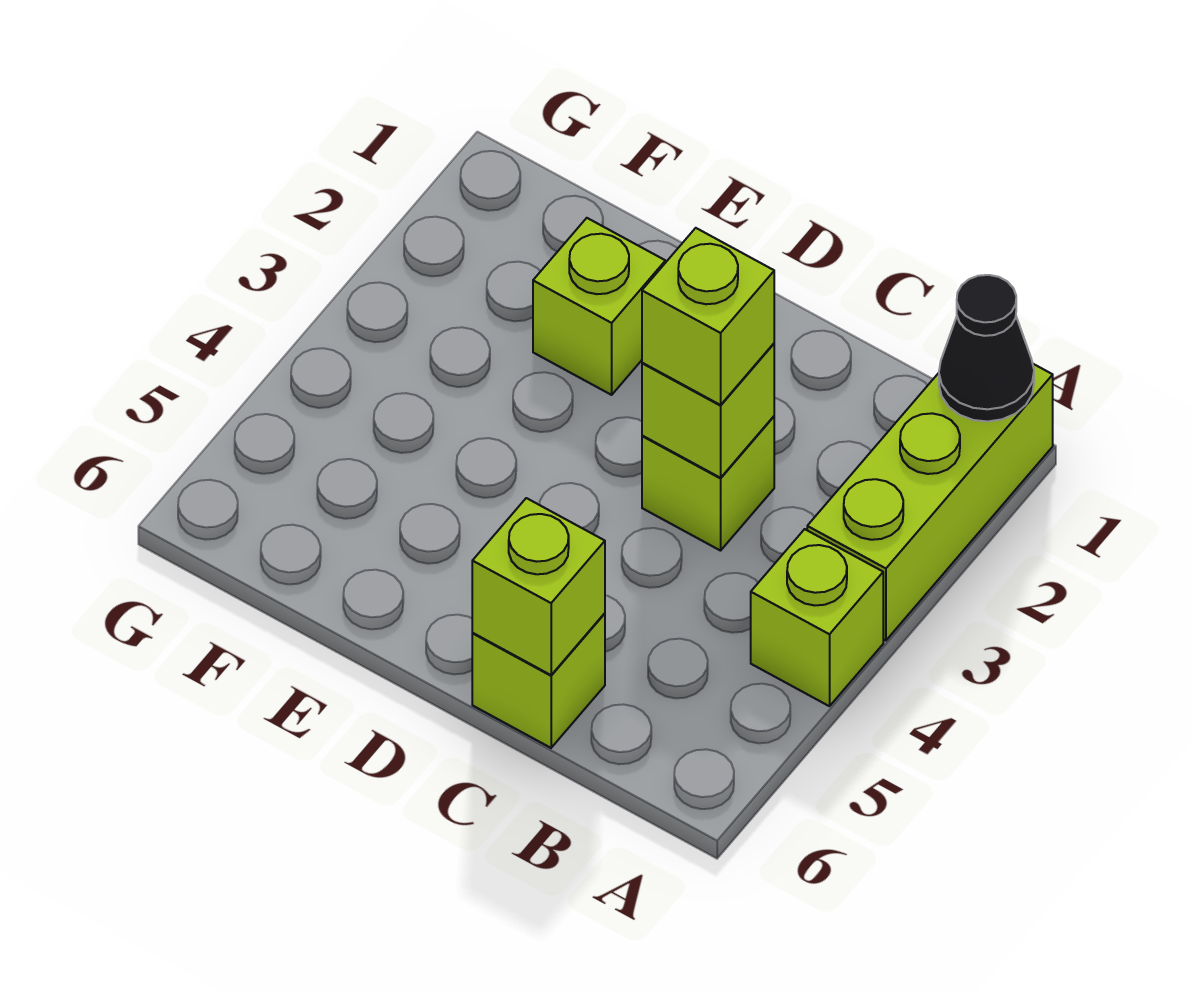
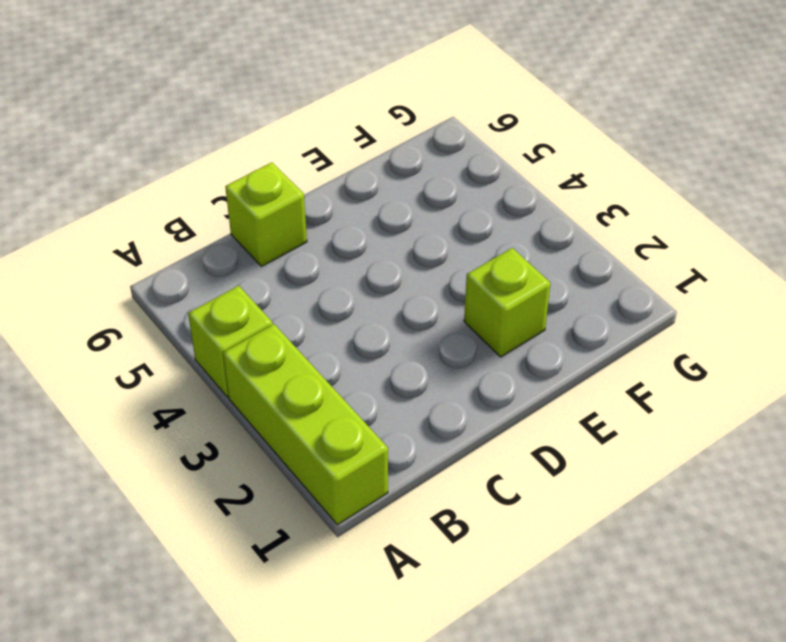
none -> lime brick C3 level 1
none -> black cone A1 level 2

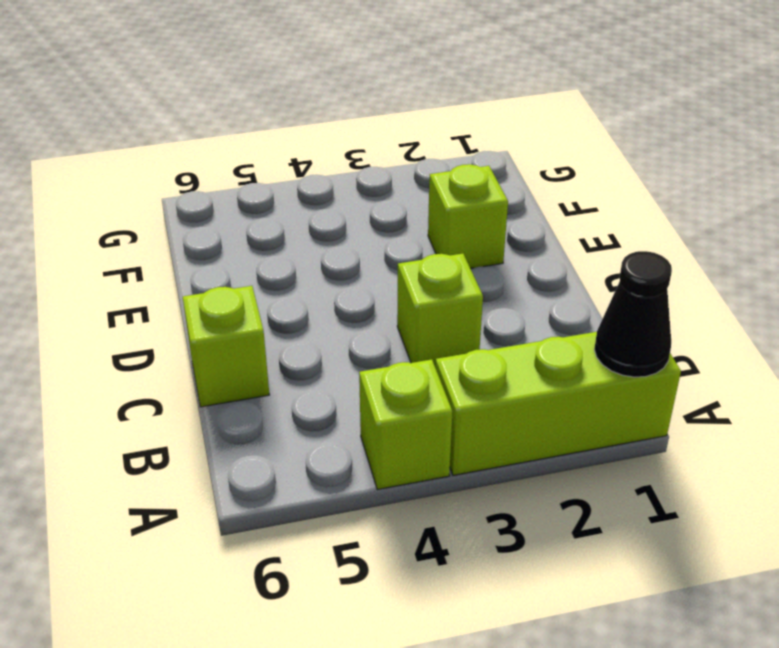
none -> lime brick C3 level 2
none -> lime brick C6 level 2

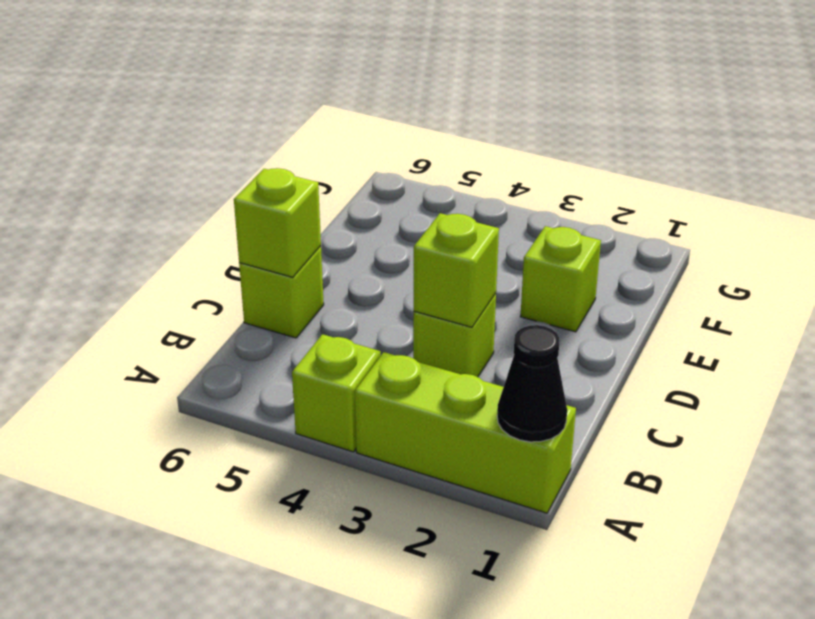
none -> lime brick C3 level 3

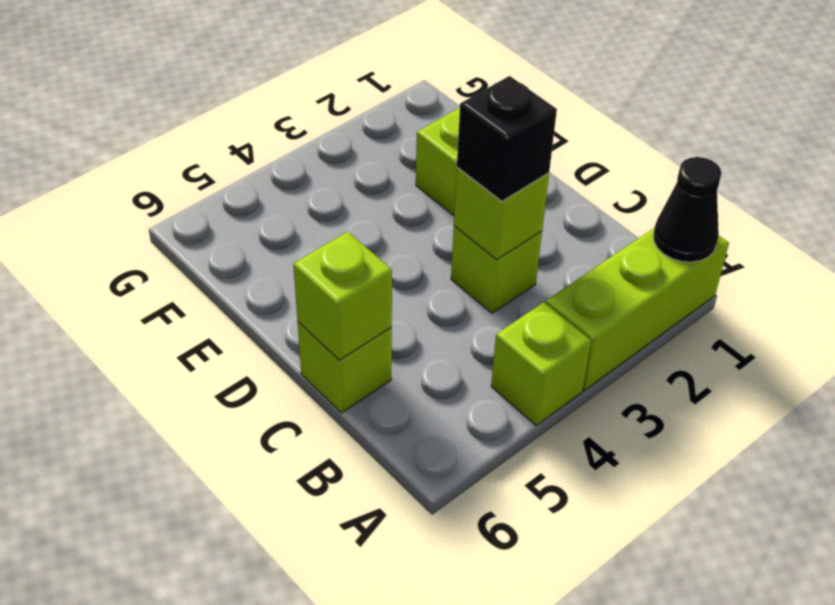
black brick C3 level 3 -> lime brick C3 level 3

